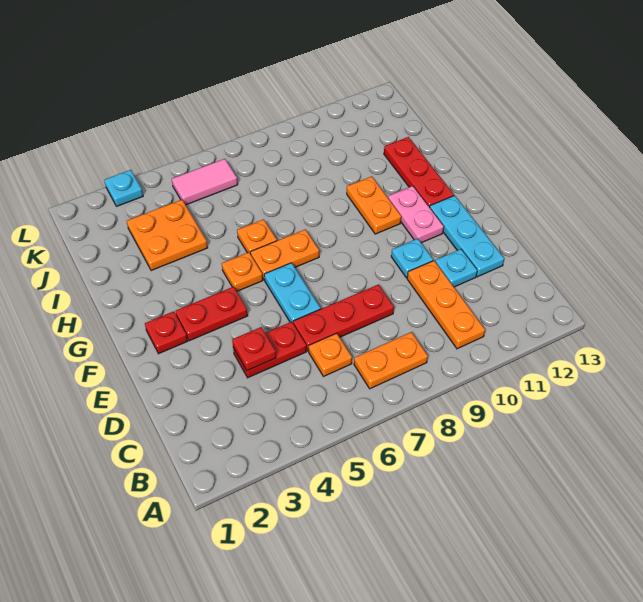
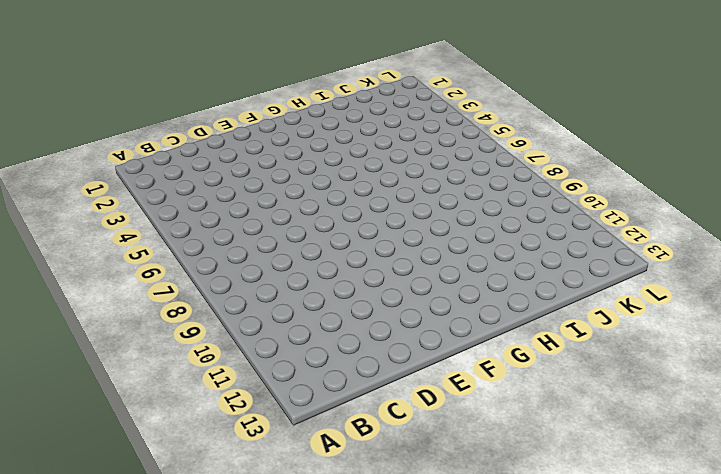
none -> orange plate B7:B8 level 1
none -> orange plate B10:D10 level 1
none -> orange plate C6 level 1

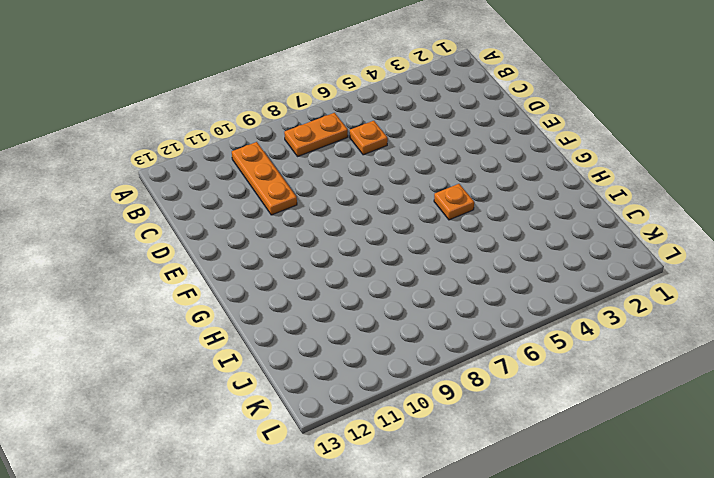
none -> red plate D4:D5 level 1
none -> red plate D6:D8 level 1
none -> cyan plate D11 level 1

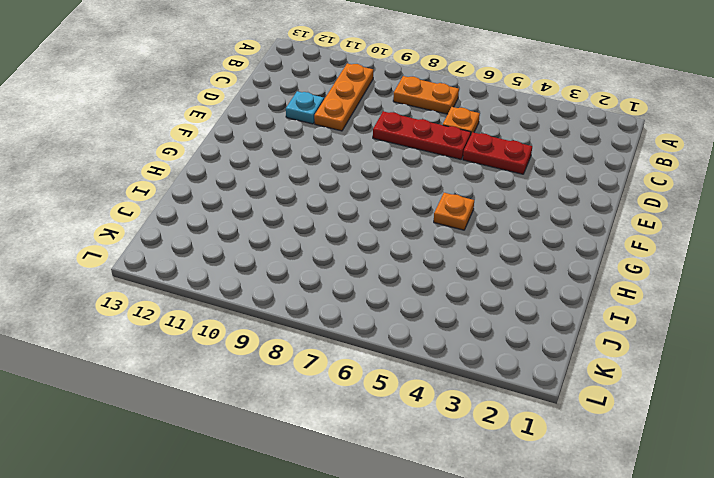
none -> cyan plate D12:F12 level 1
none -> cyan plate E6:F6 level 1
none -> cyan plate E10 level 1

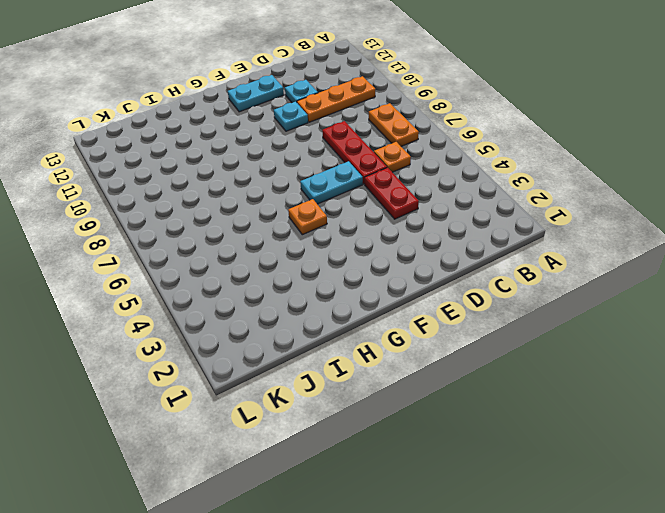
cyan plate E12:F12 level 1 -> cyan plate D12:F12 level 1
none -> red plate F2 level 1
none -> red plate F3:F4 level 1
none -> pink plate F11:G11 level 1

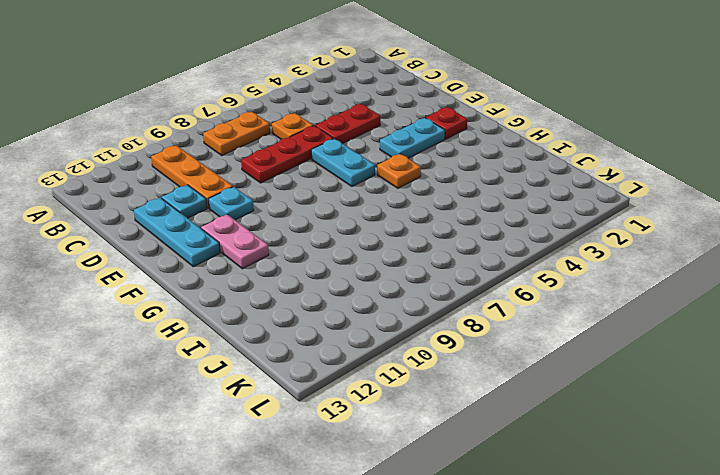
cyan plate F3:F4 level 1 -> red plate F3:F4 level 1
none -> orange plate G6:G7 level 1
none -> orange plate G10:H10 level 1
none -> red plate G12:I12 level 1

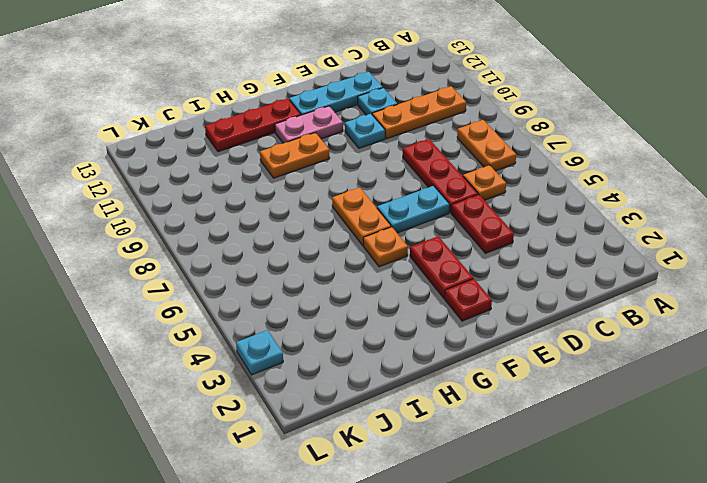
none -> orange plate H6 level 1
none -> orange plate I3:J4 level 1
none -> pink tile K5:K6 level 1

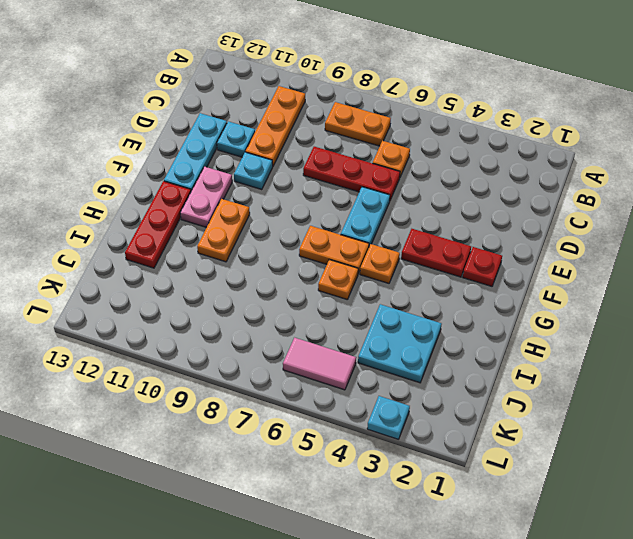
cyan plate I3:J4 level 1 -> orange plate I3:J4 level 1
none -> red plate D4:D5 level 1
none -> red plate D4 level 2

